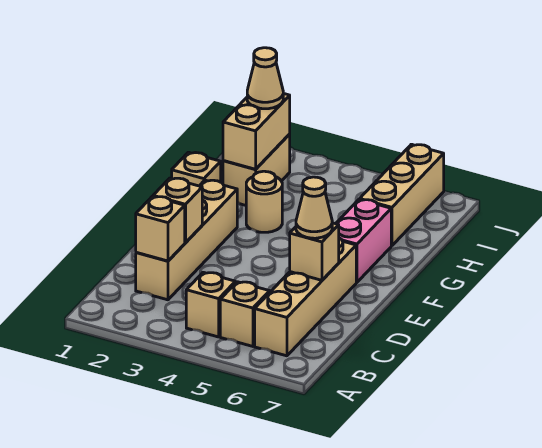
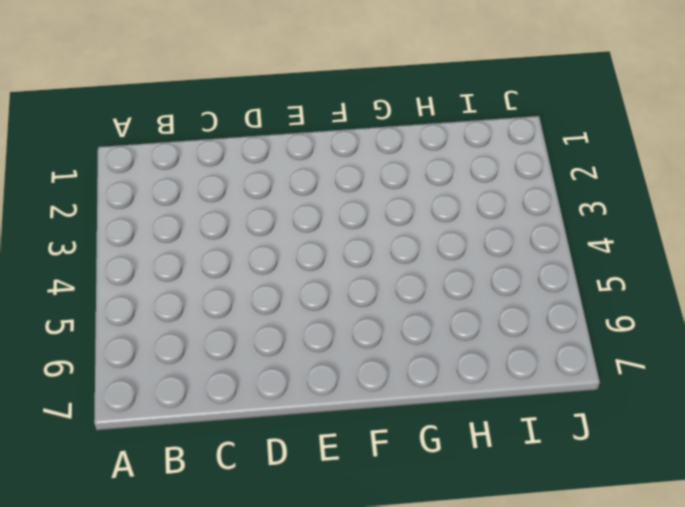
none -> tan brick B4 level 1
none -> tan brick B5 level 1
none -> tan brick B6:E6 level 1

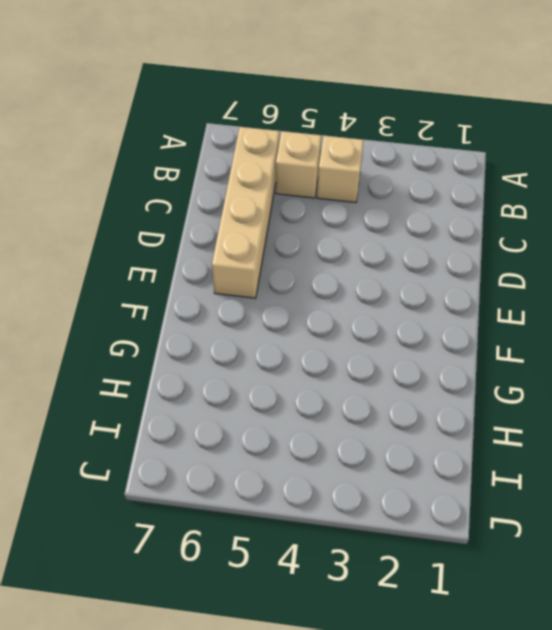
none -> tan brick C2:F2 level 1
none -> pink brick F6:G6 level 1
none -> tan brick G1 level 1

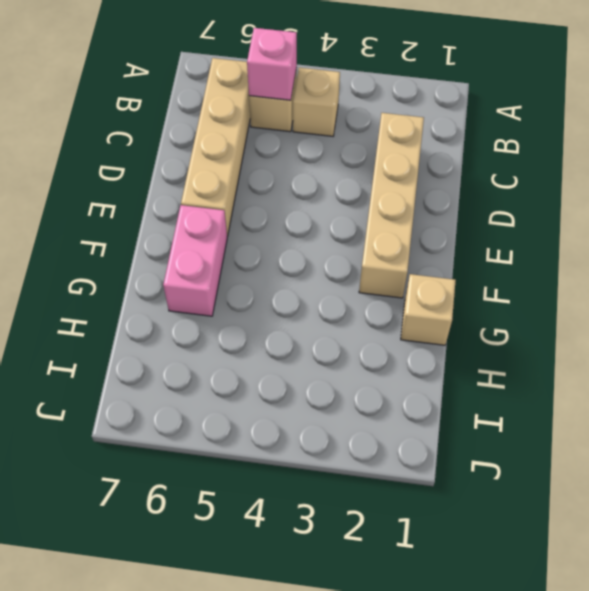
pink brick B5 level 2 -> none
none -> tan round brick G3 level 1
none -> tan brick H2:I2 level 1
none -> tan brick H6:J6 level 1

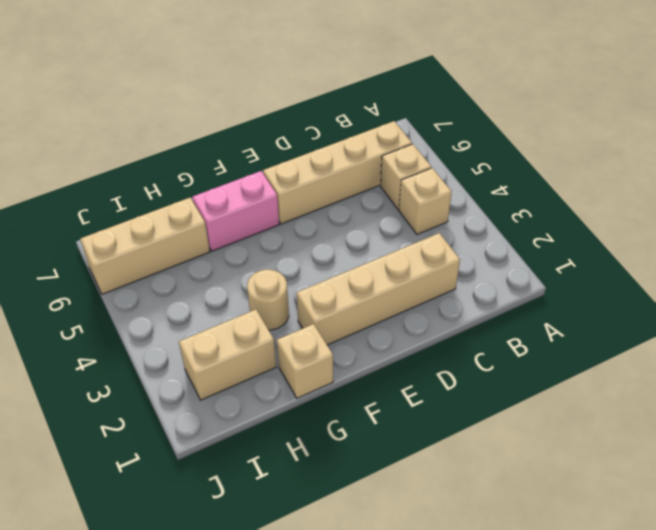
none -> tan brick C2 level 2
none -> tan brick D2 level 2
none -> tan brick D6 level 2

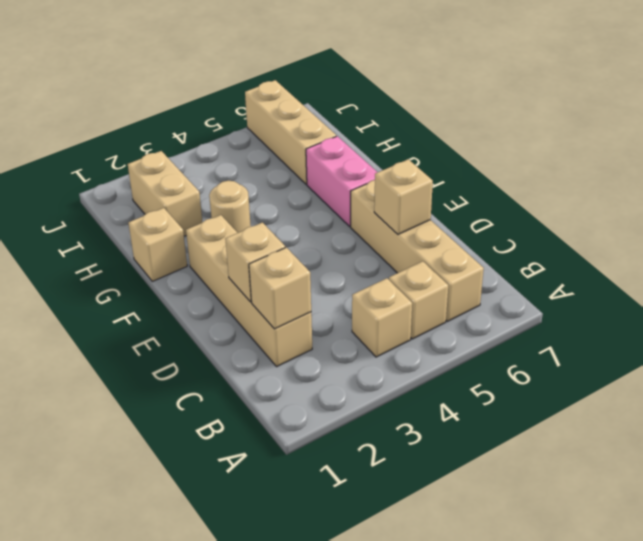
none -> tan brick H2:I2 level 2
none -> tan cone D6 level 3
none -> tan cone I2 level 3

